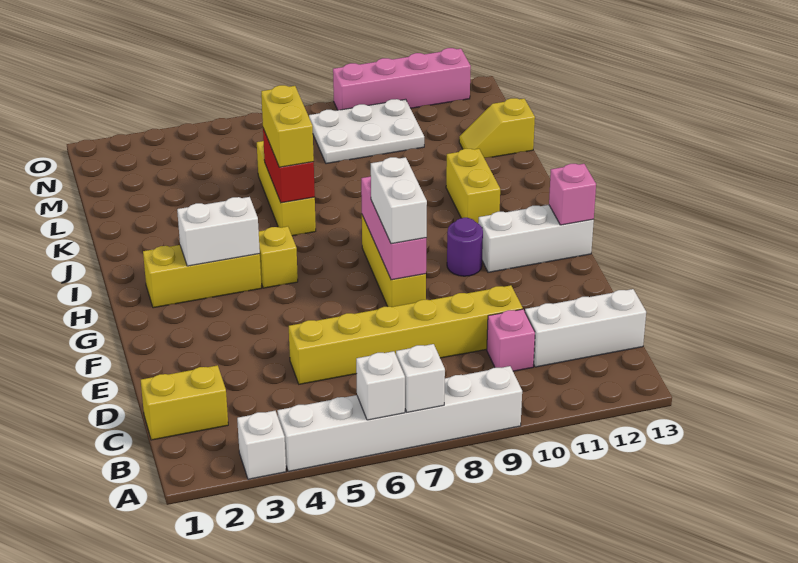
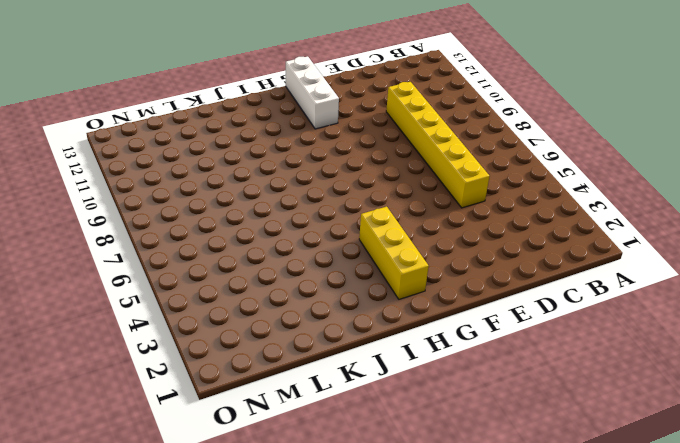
none -> white brick A3 level 1
none -> white brick A4:A9 level 1
none -> yellow brick C1:C2 level 1

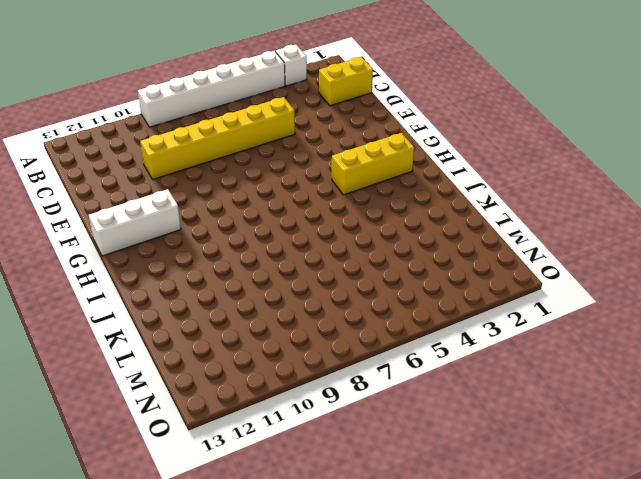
none -> pink brick C10 level 1
none -> white brick C11:C13 level 1
none -> yellow brick F8:H8 level 1

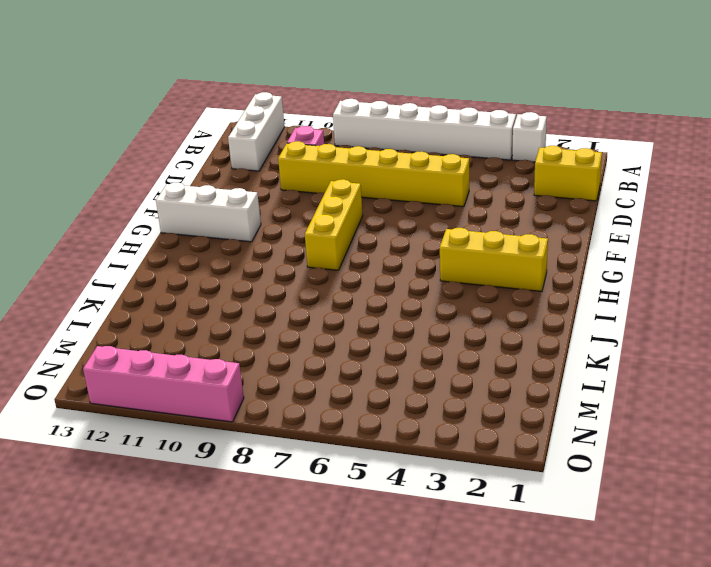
white brick A12:C12 level 1 -> white brick C11:C13 level 1
none -> purple round brick G10 level 1
none -> yellow brick H5 level 1
none -> yellow brick I11:J11 level 1

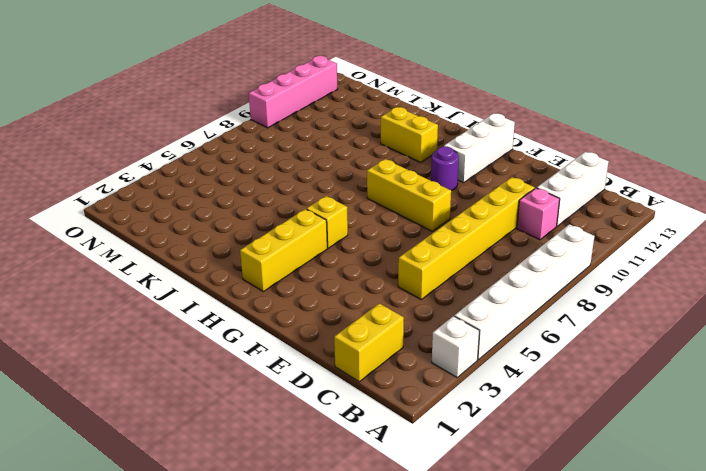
none -> yellow brick J6:L6 level 1
none -> yellow slope L12:L13 level 1 top 13
none -> white plate M8:N10 level 1

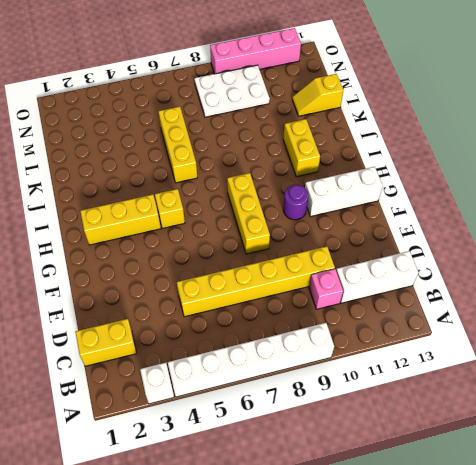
none -> white brick A6 level 2
none -> white brick A7 level 2
none -> pink brick F8:H8 level 2

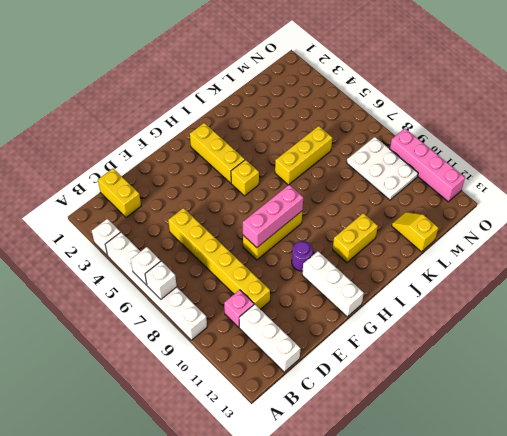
none -> pink brick G13 level 2
none -> white brick H3:H4 level 2
none -> red brick J6:K6 level 2

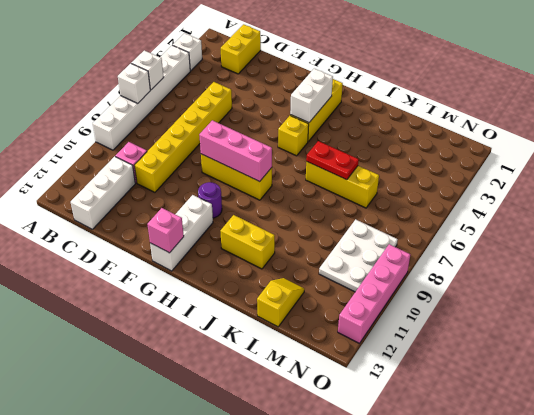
red plate J6:K6 level 2 -> red brick J6:K6 level 2
none -> white brick F8:G8 level 3
none -> yellow brick J6:K6 level 3

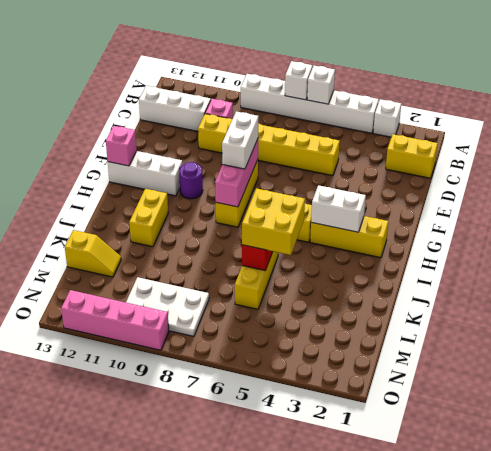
yellow brick J5:K6 level 3 -> yellow brick J6:K6 level 3

